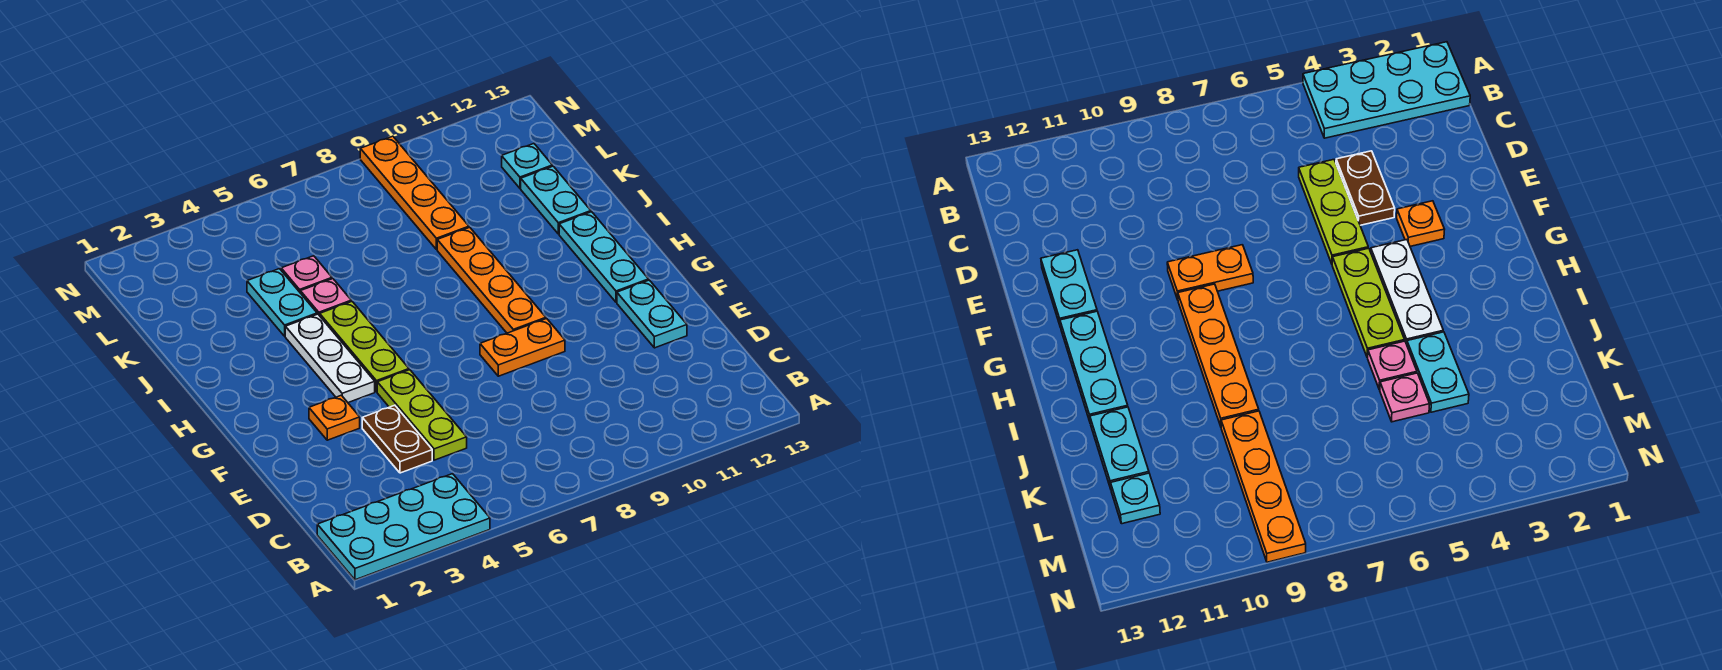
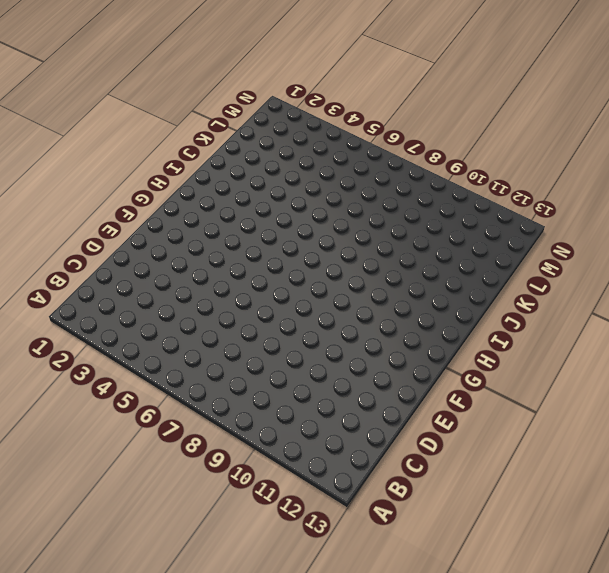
none -> cyan plate A1:B4 level 1
none -> brown plate D4:E4 level 1
none -> lime plate D5:F5 level 1

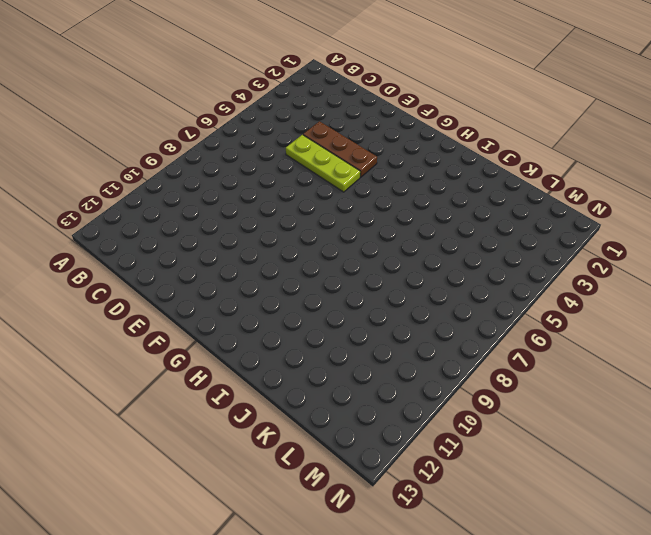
brown plate D4:F4 level 1 -> brown plate D4:E4 level 1
none -> cyan plate A1:B4 level 1
none -> cyan plate E12:F12 level 1
none -> orange plate F3 level 1

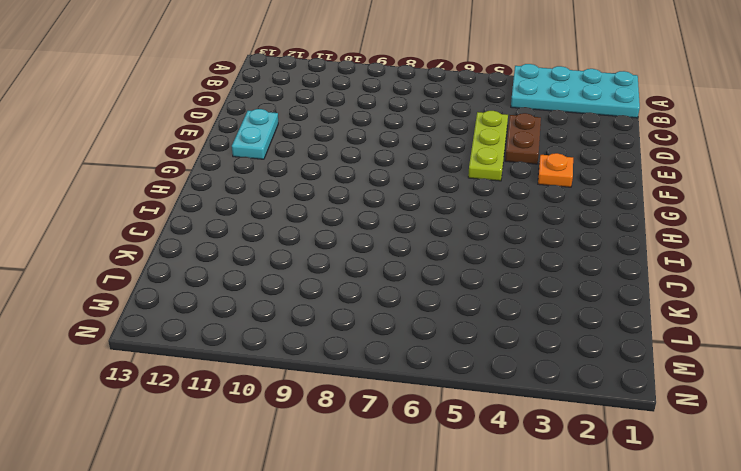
none -> orange plate F8:F9 level 1
none -> white plate G4:I4 level 1
none -> lime plate G5:I5 level 1

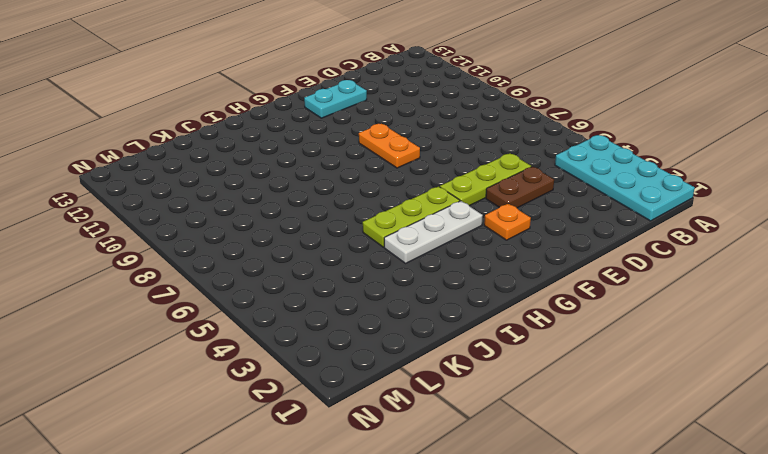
none -> orange plate G9:J9 level 1
none -> cyan plate G12:I12 level 1
none -> cyan plate J4:K4 level 1

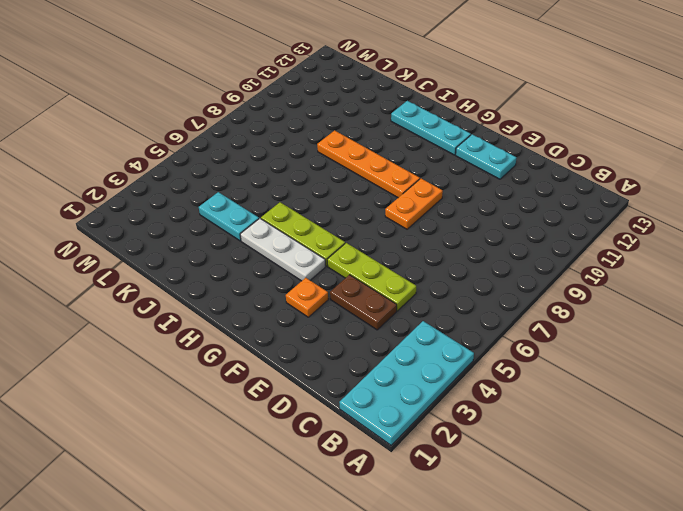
none -> pink plate J5 level 1
none -> cyan plate J12:K12 level 1
none -> pink plate K5 level 1

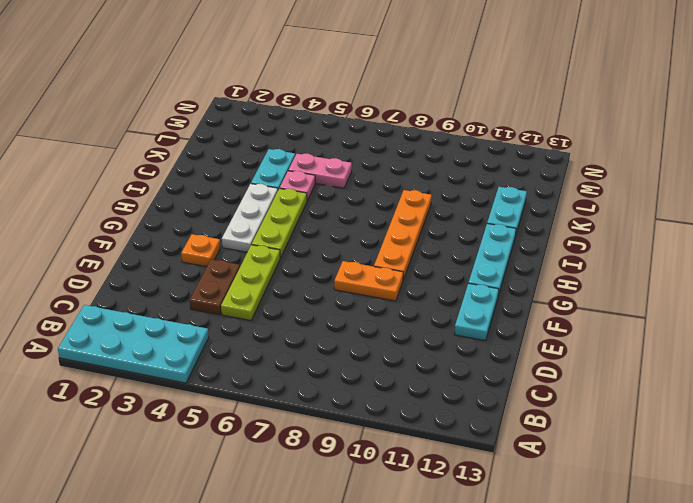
pink plate K5:K6 level 1 -> pink plate K5 level 1
none -> orange plate K9:N9 level 1
none -> cyan plate L12 level 1

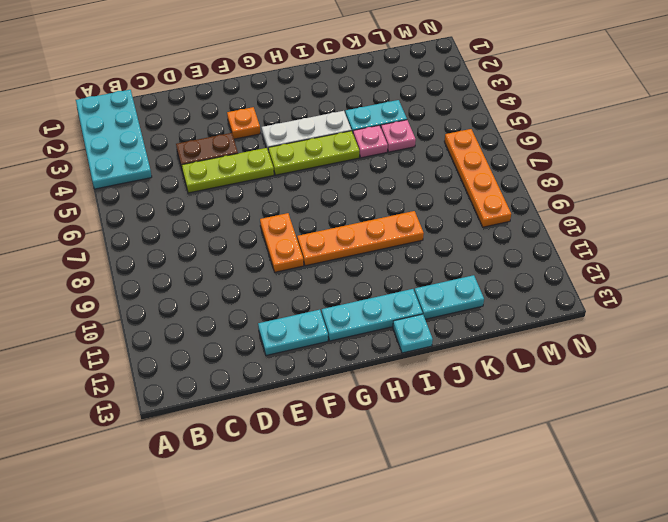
cyan plate I13 level 1 -> cyan plate L12 level 1
orange plate M6:M9 level 1 -> orange plate K9:N9 level 1

